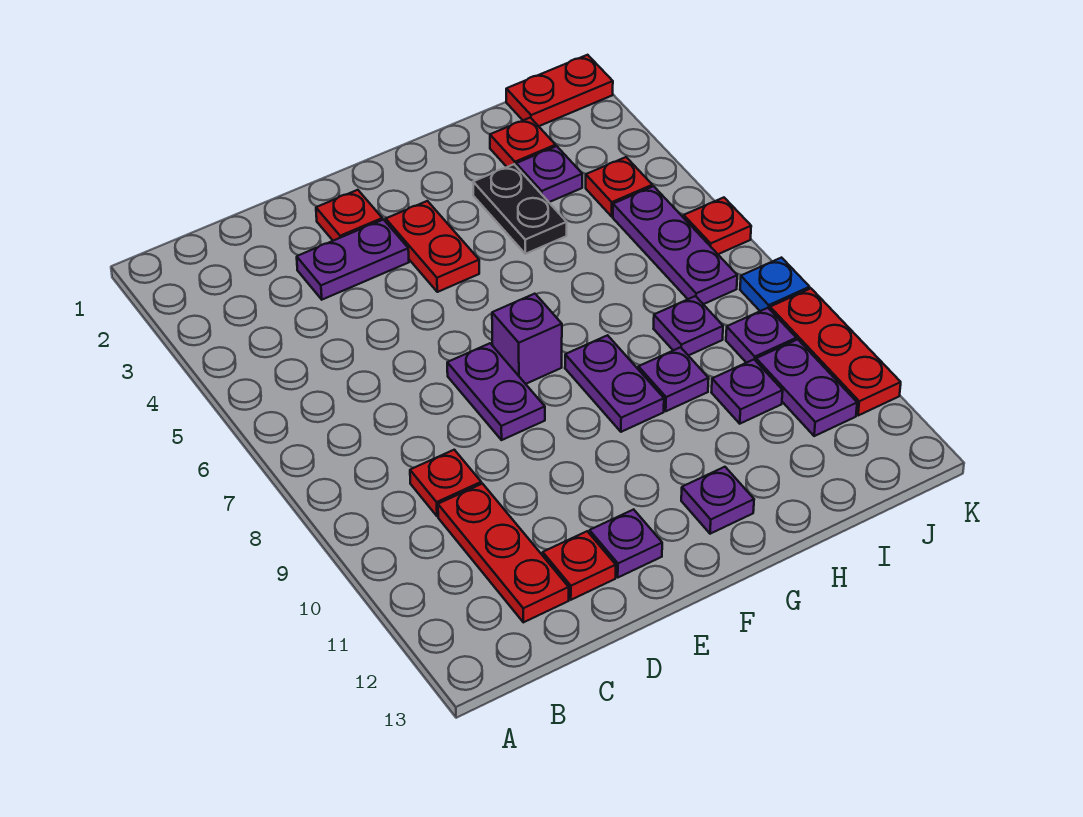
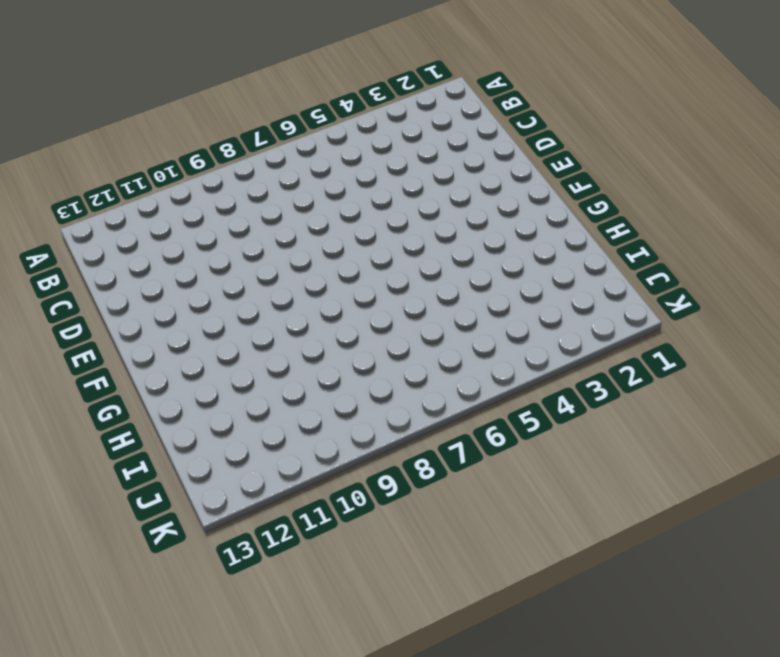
none -> red plate C9 level 1
none -> red plate C10:C12 level 1
none -> purple plate D3:E3 level 1

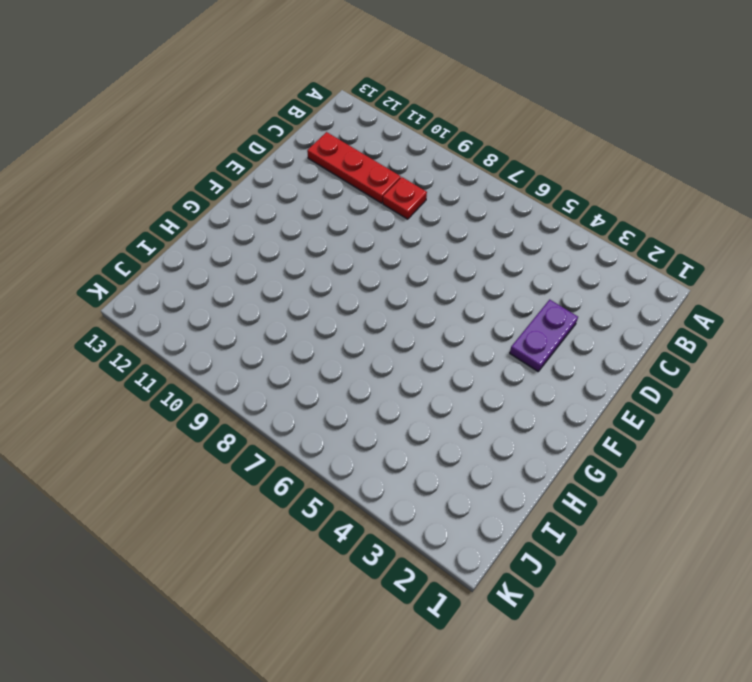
none -> red plate D12 level 1
none -> red plate E2 level 1
none -> purple plate E7:E8 level 1

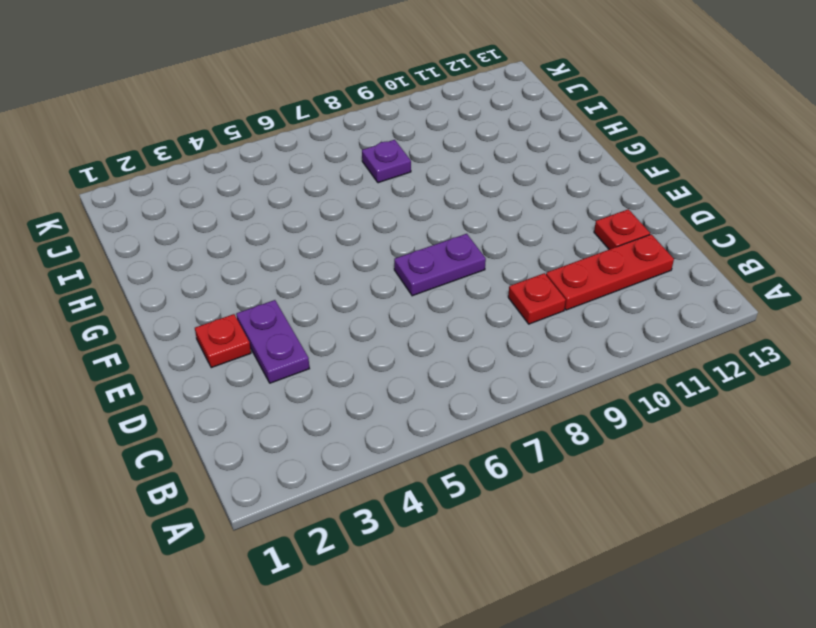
none -> purple plate E12 level 1
none -> red plate F3:F4 level 1
none -> purple brick F7 level 1

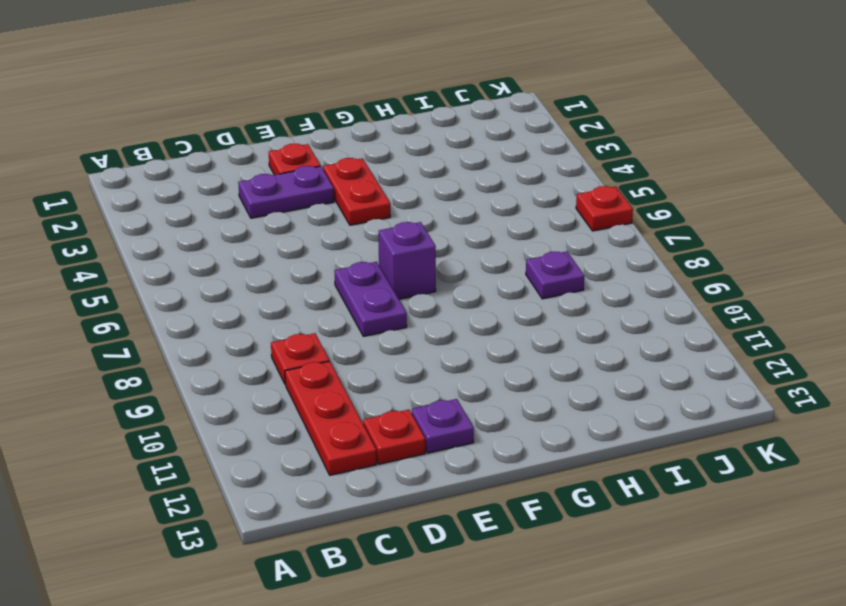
none -> purple plate G8:G9 level 1
none -> purple plate G12 level 1
none -> black plate H3:H4 level 1

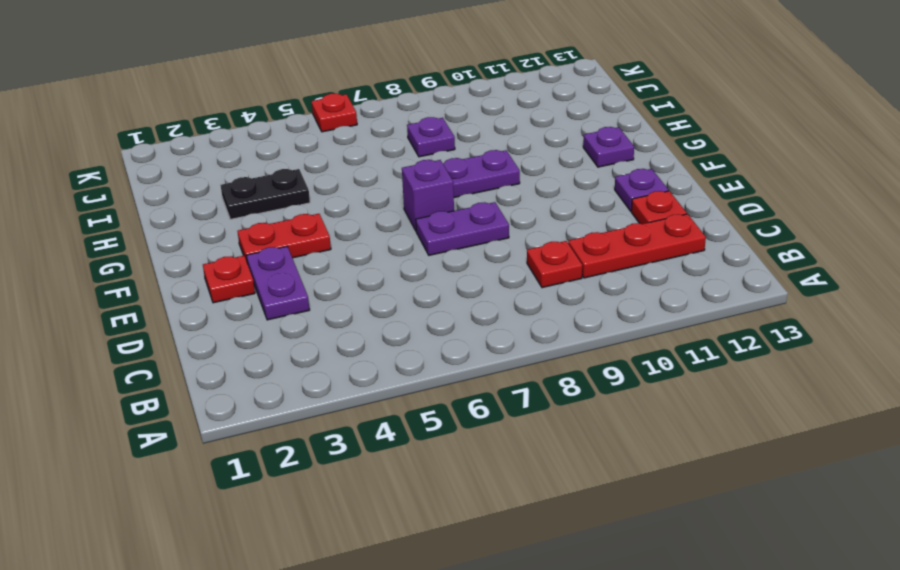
none -> purple plate H9 level 1
none -> red plate I2 level 1
none -> purple plate I3 level 1

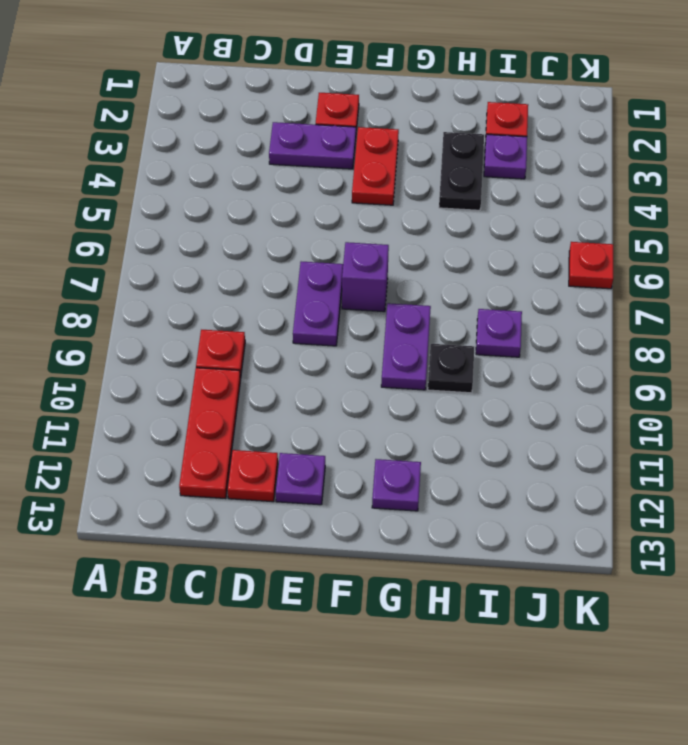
black plate H9 level 1 -> purple plate H9 level 1
none -> purple plate I10 level 1
none -> red plate J1:K1 level 1
none -> red plate J4 level 1

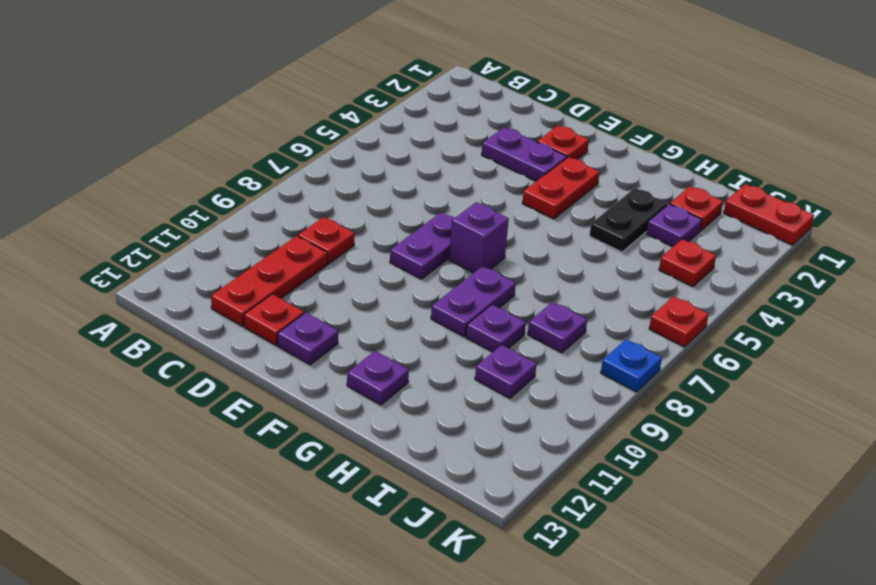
none -> purple plate J5:J7 level 1
none -> purple plate J9 level 1
none -> purple plate J10:J11 level 1

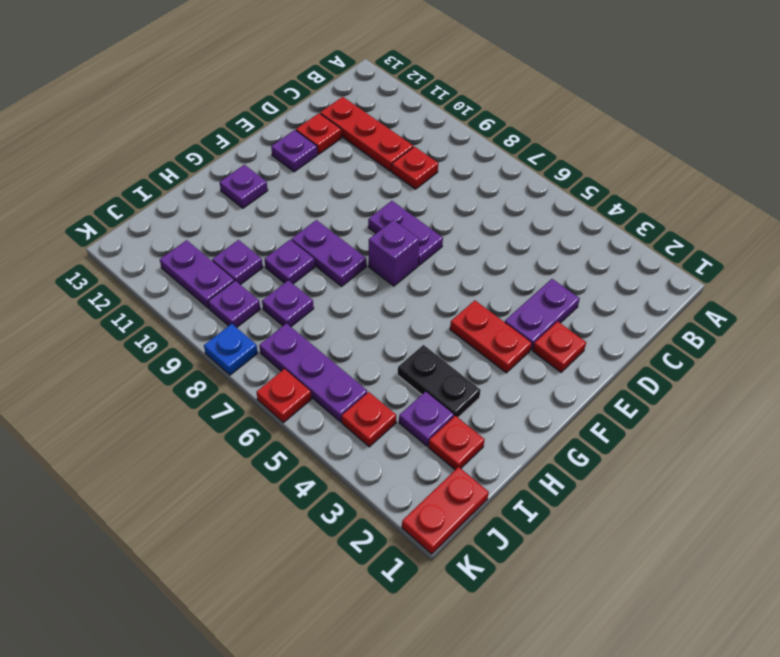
none -> red plate K9:K11 level 1

